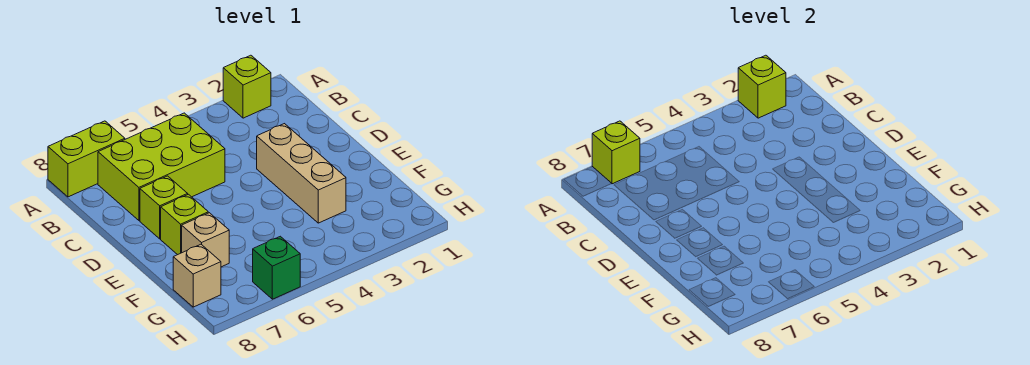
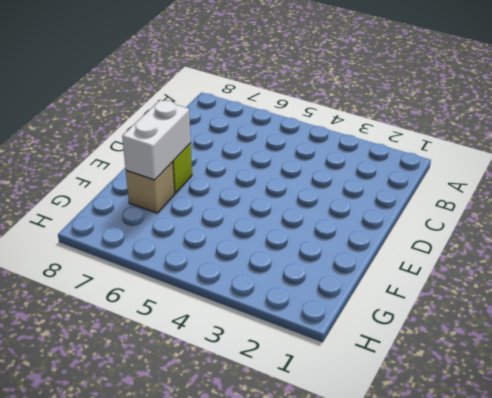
white brick E7:F7 level 2 -> none
none -> lime brick A2 level 1
none -> lime brick A7:A8 level 1

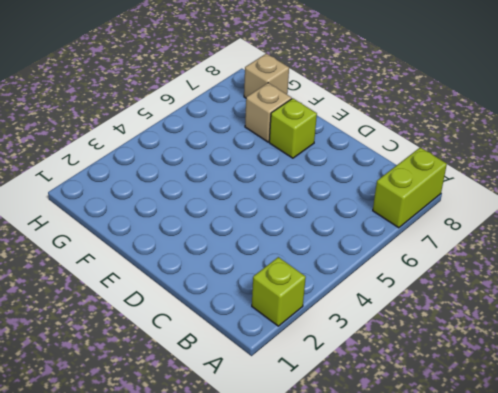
none -> lime brick B5:C7 level 1
none -> tan brick D3:F3 level 1

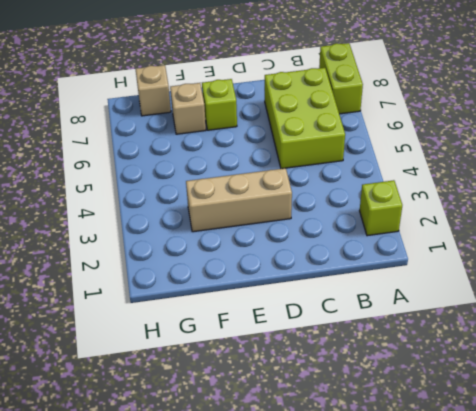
none -> lime brick D7 level 1
none -> green brick H6 level 1

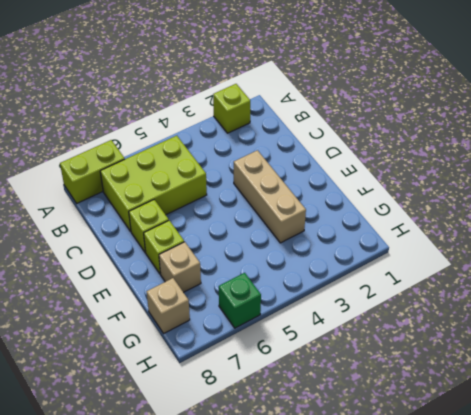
none -> lime brick A2 level 2
none -> lime brick A7 level 2

